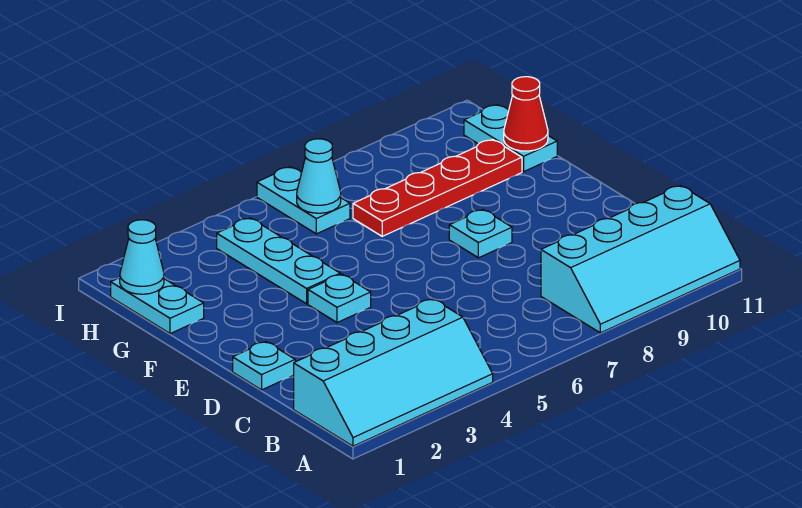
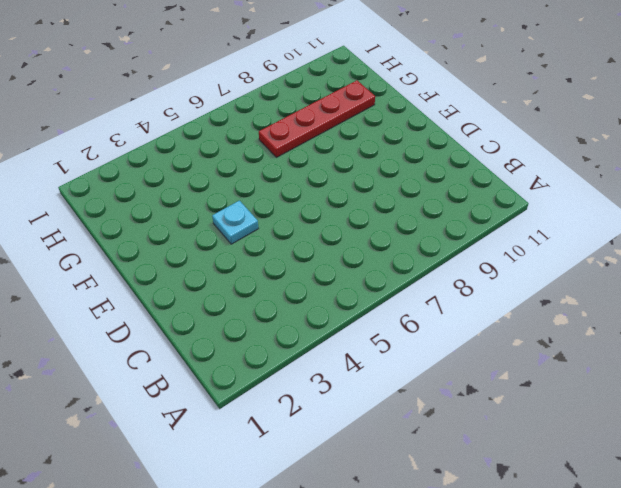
none -> cyan slope A1:B4 level 1 top B
none -> cyan slope A8:B11 level 1 top B
none -> cyan plate D1 level 1

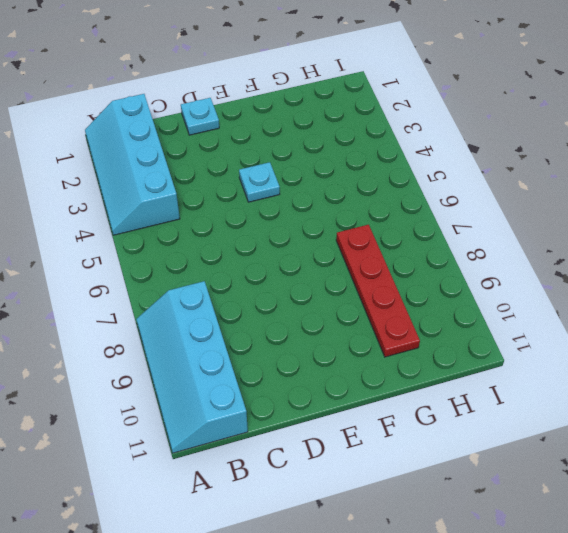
none -> cyan plate E8 level 1
none -> cyan plate F4:H4 level 1
none -> cyan plate G1:H1 level 1

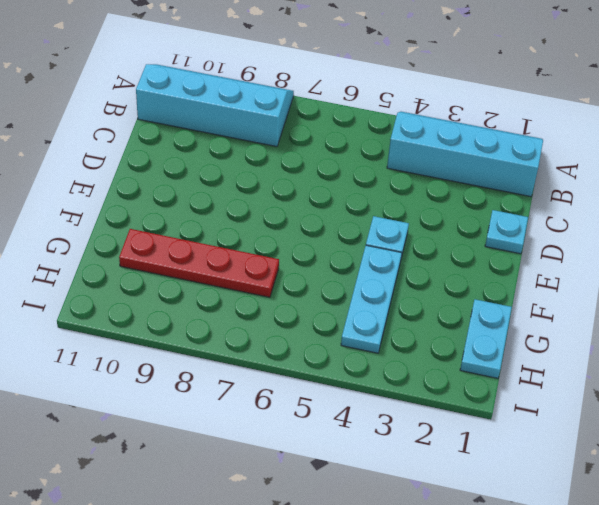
none -> cyan plate E8 level 1
none -> cyan plate G11:H11 level 1
none -> cyan plate H6:I6 level 1

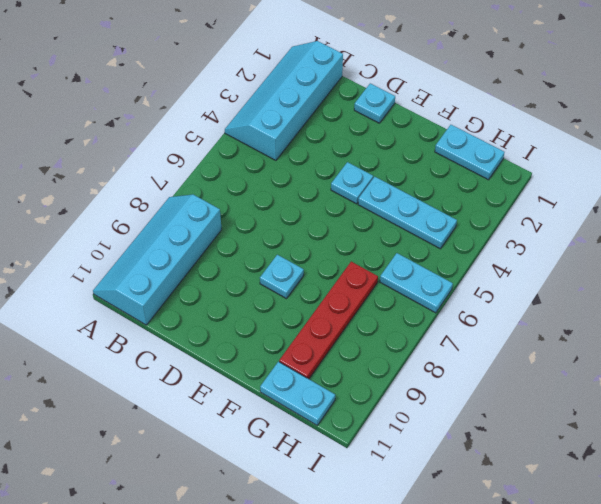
none -> red cone G11 level 2
none -> cyan cone H1 level 2
none -> cyan cone H6 level 2

